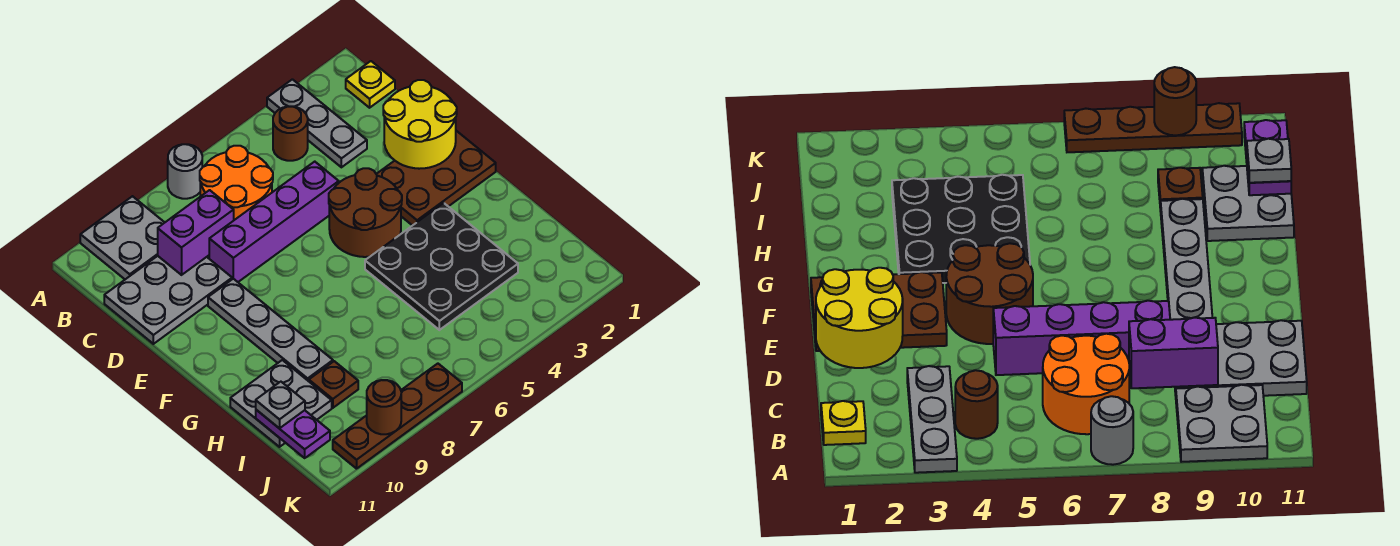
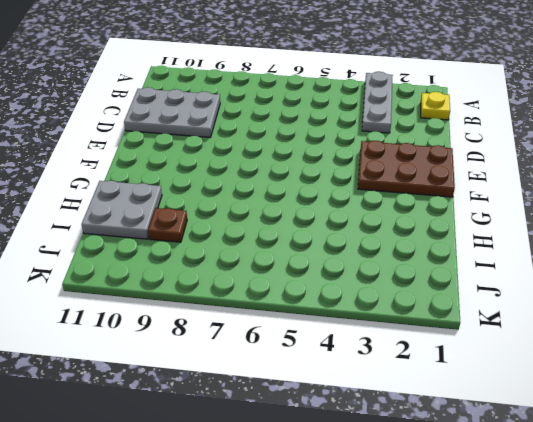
none -> grey round brick A7 level 1
none -> grey plate A9:B10 level 1
none -> brown round brick B4 level 1

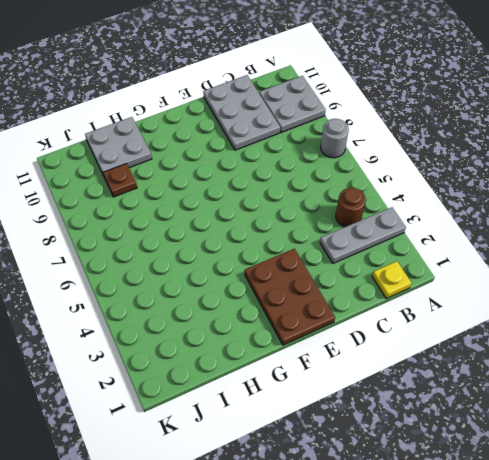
none -> orange round brick B6:C7 level 1
none -> purple brick D5:D8 level 1
none -> brown round brick E4:F5 level 1

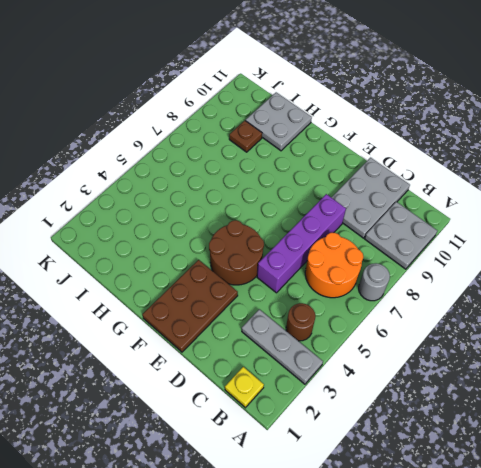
none -> grey plate E9:H9 level 1
none -> black plate G3:I5 level 1
none -> brown plate K7:K10 level 1

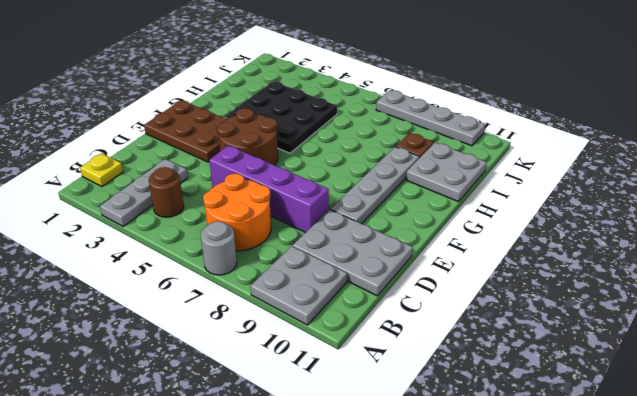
grey plate K7:K10 level 1 -> brown plate K7:K10 level 1
none -> purple brick C8:C9 level 2
none -> yellow round brick D1:E2 level 2
none -> purple plate I11:J11 level 2

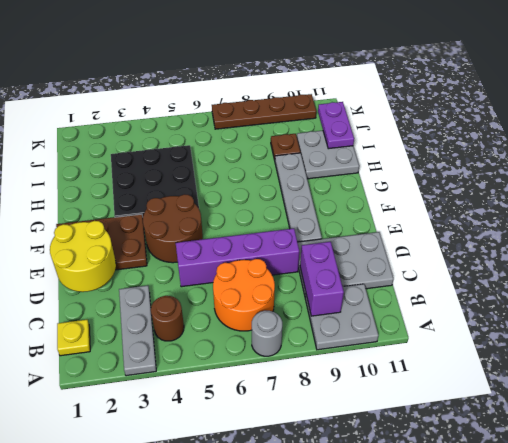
purple brick B9:C9 level 2 -> purple brick C8:C9 level 2
none -> brown round brick K9 level 2
none -> grey plate I11 level 3

